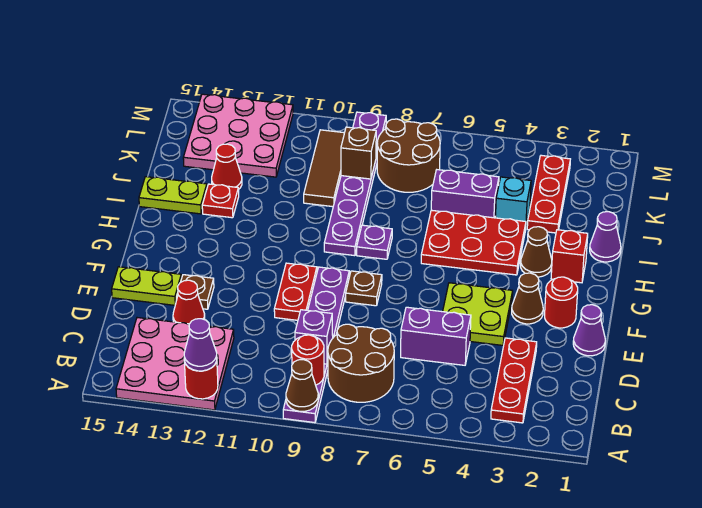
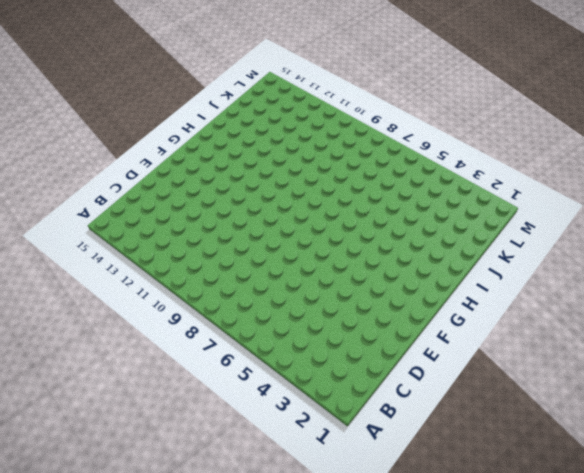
none -> purple plate A9:F9 level 1
none -> pink plate A12:C14 level 1
none -> red plate B3:D3 level 1
none -> brown round brick B7:C8 level 1

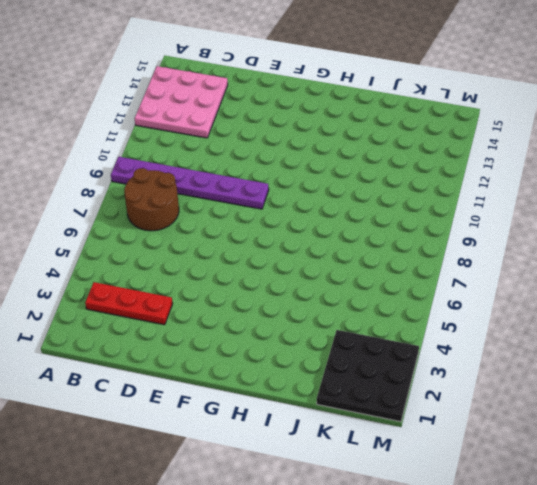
black plate K1:M3 level 1 -> red plate J3:L3 level 1
none -> purple brick D5:D6 level 1
none -> red cone D13 level 1
none -> purple cone E1 level 1
none -> lime plate E4:F5 level 1

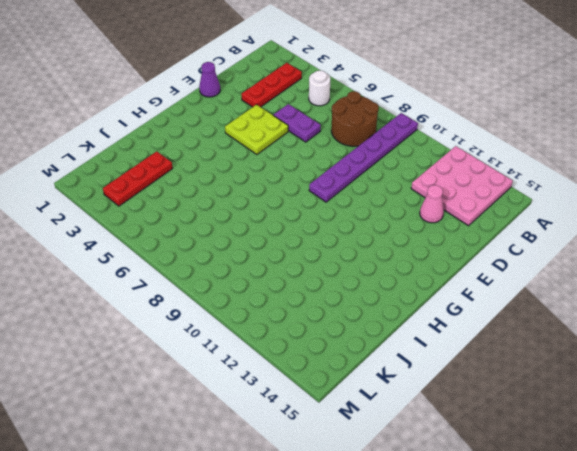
white round brick B5 level 1 -> none
purple plate D5:D6 level 1 -> purple brick D5:D6 level 1
pink cone D13 level 1 -> red cone D13 level 1
none -> red plate E10:F10 level 1
none -> brown plate E13 level 1
none -> lime plate E14:E15 level 1
none -> red round brick F2 level 1

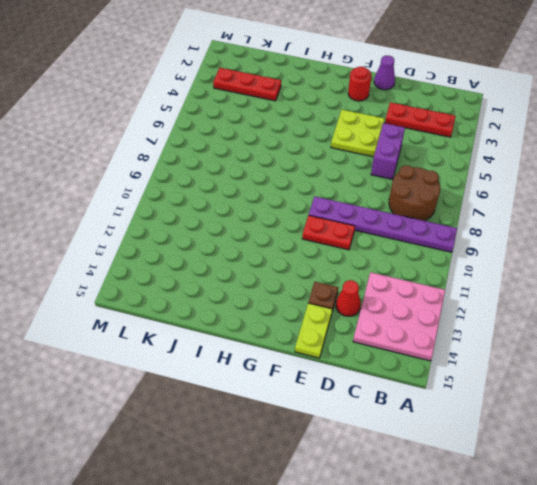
none -> brown cone F3 level 1
none -> brown plate F8 level 1
none -> red brick H2 level 1
none -> brown cone H3 level 1

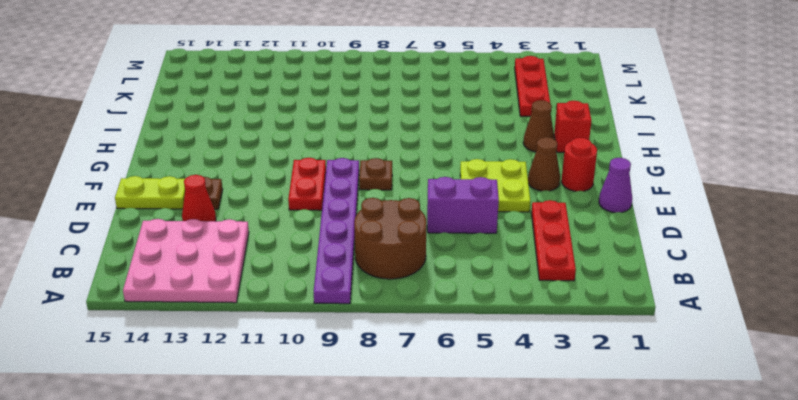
none -> red plate H4:I6 level 1
none -> purple plate H8 level 1
none -> purple plate H9:M9 level 1
none -> purple cone I1 level 1

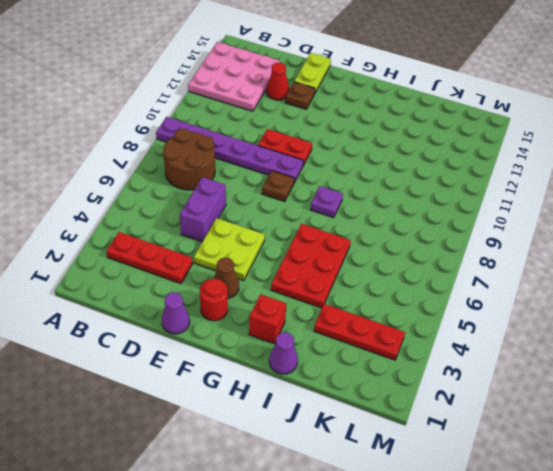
none -> brown cone H3 level 1
none -> purple plate H9:M9 level 1
none -> red plate I13 level 1
none -> lime plate I14:I15 level 1

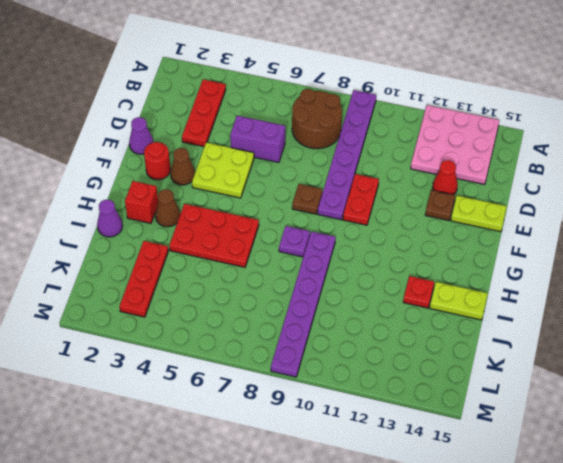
none -> cyan brick J4 level 1
none -> purple brick J5:J6 level 1
none -> brown tile J10:L10 level 1
none -> red cone J13 level 1

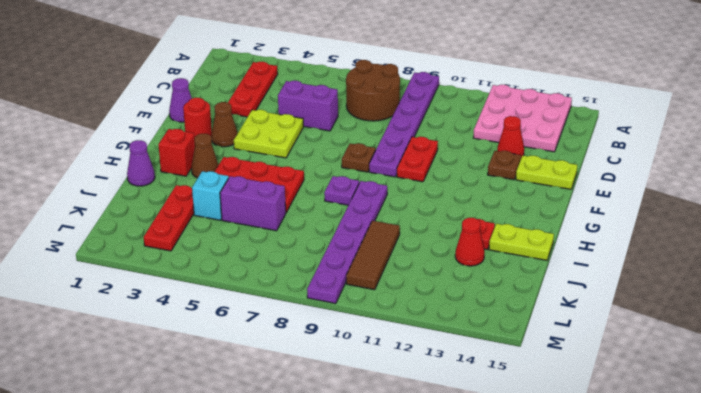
none -> brown round brick K7:L8 level 1
none -> pink plate K12:M14 level 1
none -> brown cone A9 level 2
none -> red round brick A12 level 2

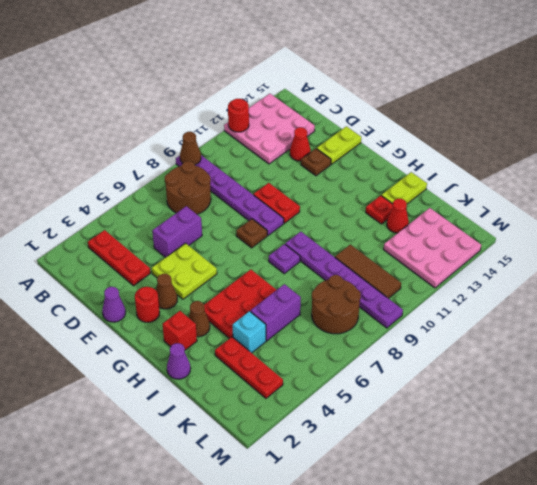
none -> red round brick B9 level 2
none -> purple brick C9 level 2
none -> brown brick K9 level 2
none -> purple cone A12 level 3

